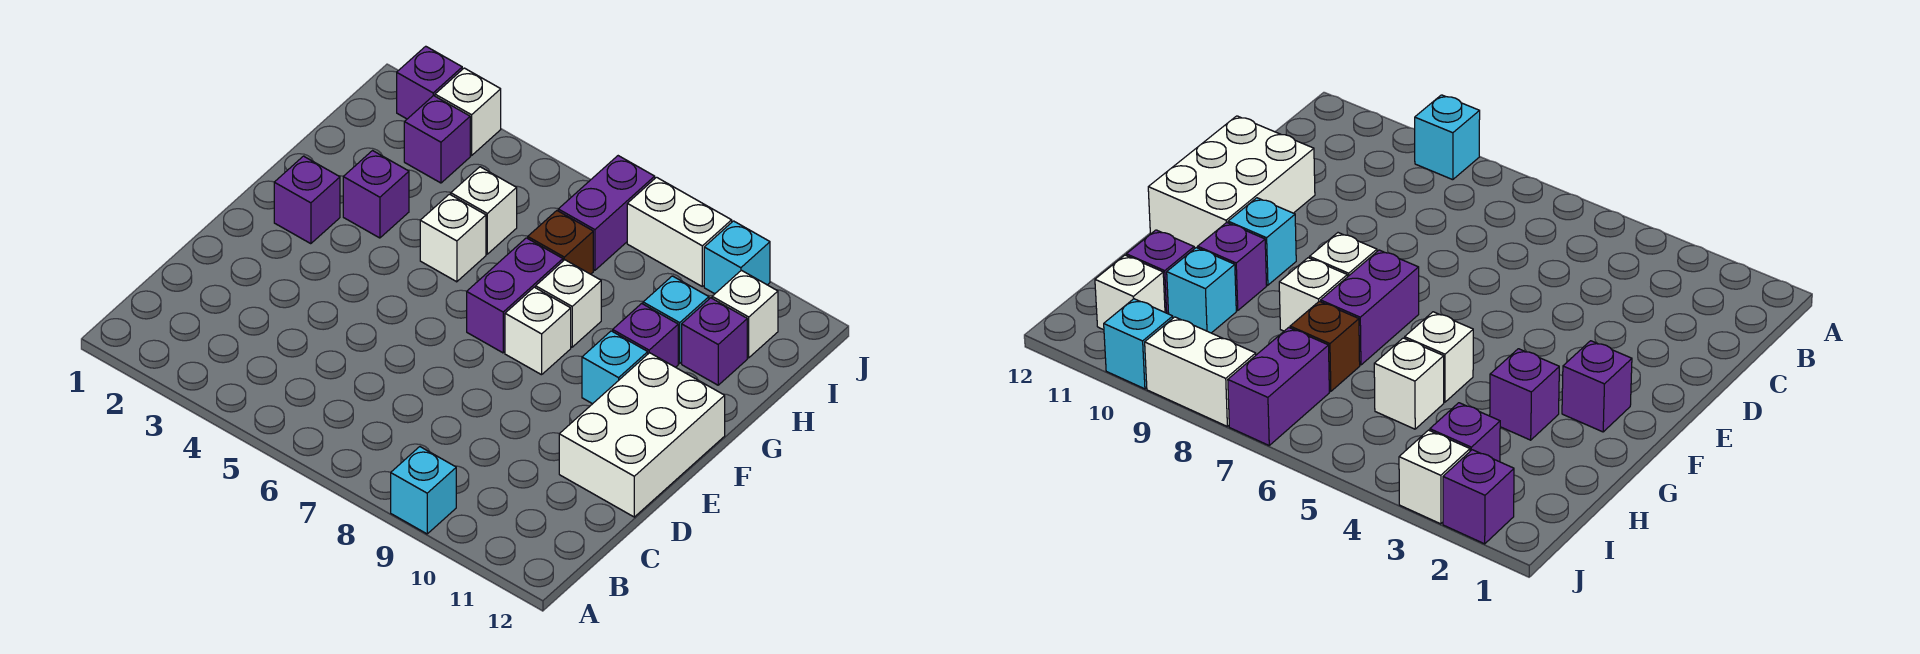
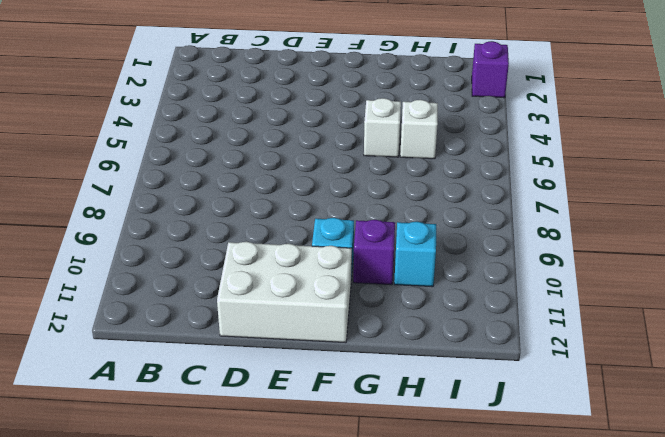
none -> cyan brick A9 level 1
none -> purple brick F2 level 1
none -> purple brick F7:G7 level 1

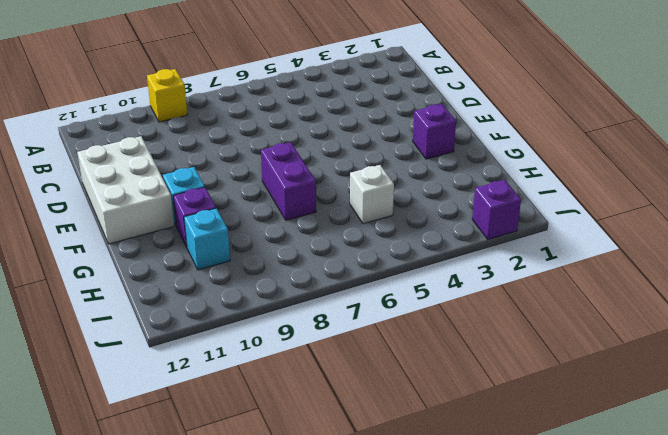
yellow brick A9 level 1 -> cyan brick A9 level 1
none -> white brick F8 level 1
none -> purple brick G3 level 1
none -> white brick G5 level 1

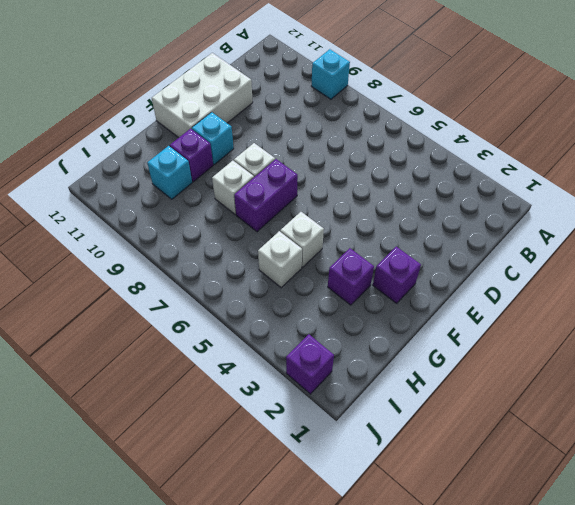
none -> brown brick H7 level 1
none -> purple brick H11 level 1
none -> purple brick I3 level 1

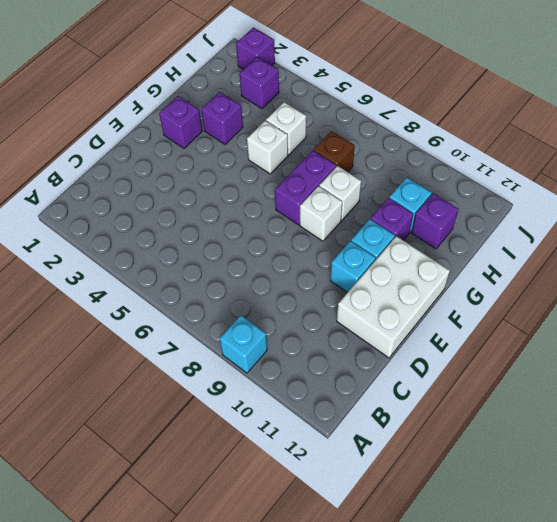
cyan brick E10 level 1 -> cyan brick J10 level 1
none -> purple brick I7:J7 level 1
none -> white brick I11 level 1
none -> white brick J3 level 1

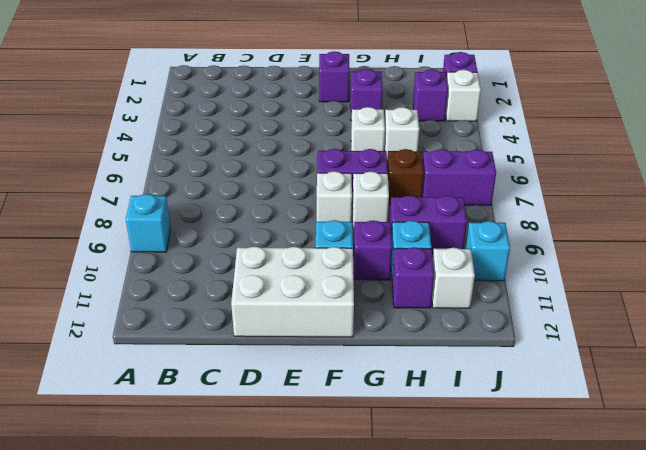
purple brick H9:I9 level 1 -> none
none -> white brick J8:J9 level 1

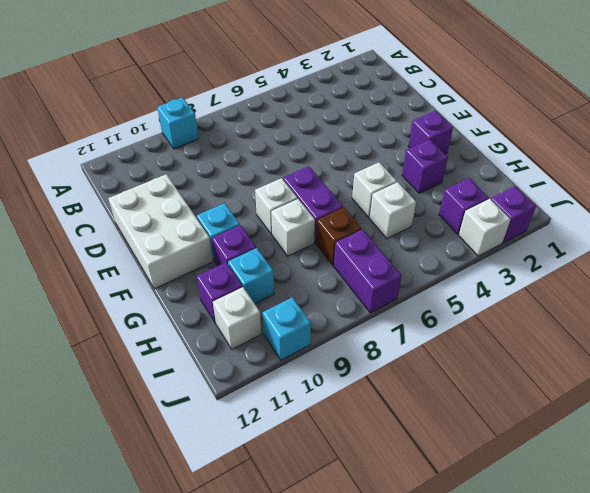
none -> white brick J8:J9 level 1

